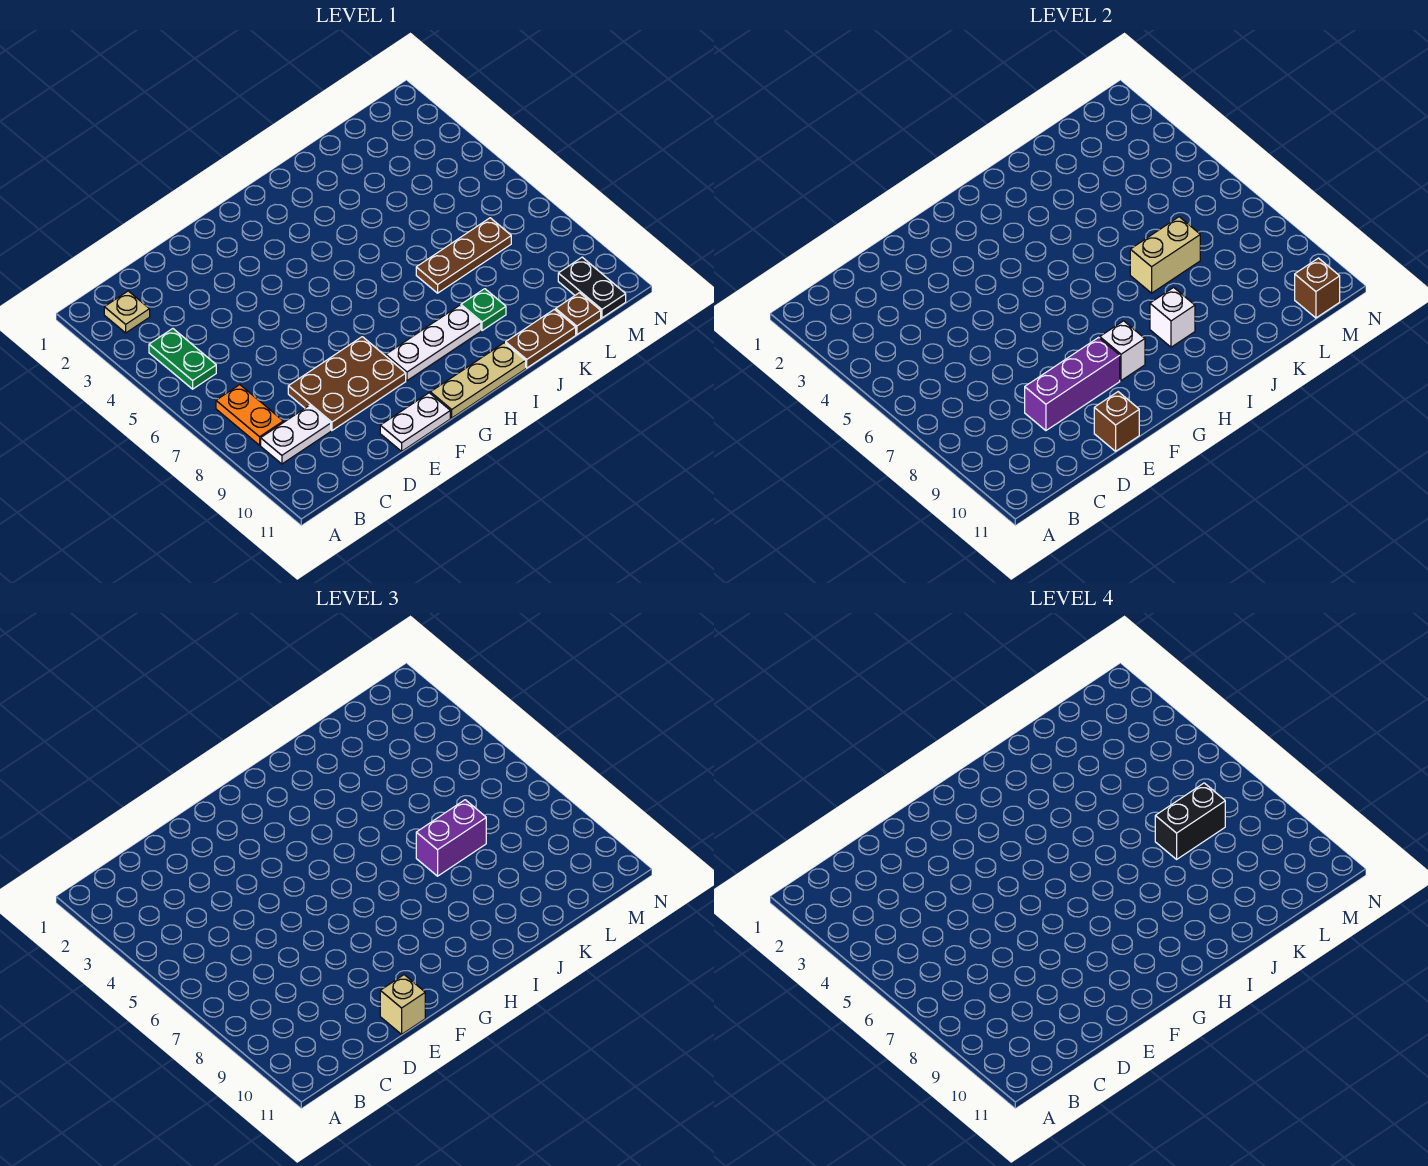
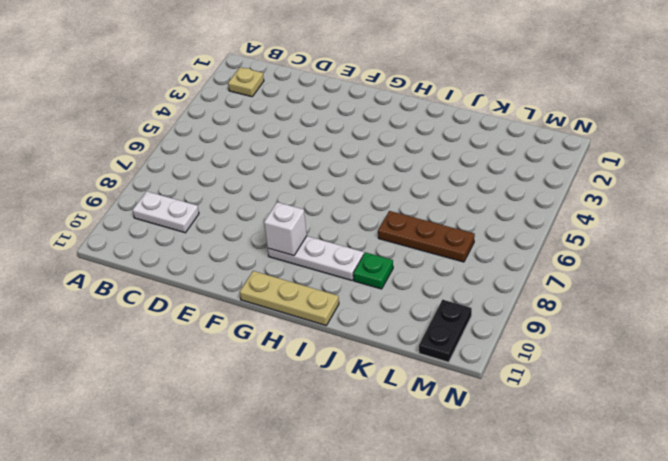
none -> green plate B4:B5 level 1
none -> orange plate B7:B8 level 1
none -> brown plate D8:F9 level 1

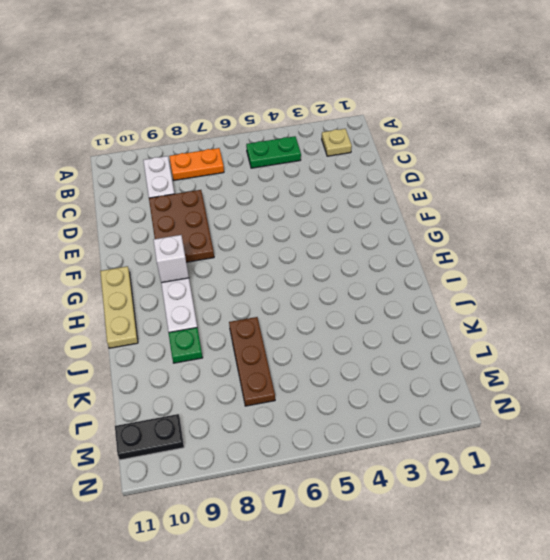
none -> white plate E11:F11 level 1
none -> brown plate J11:K11 level 1
none -> brown plate L11 level 1

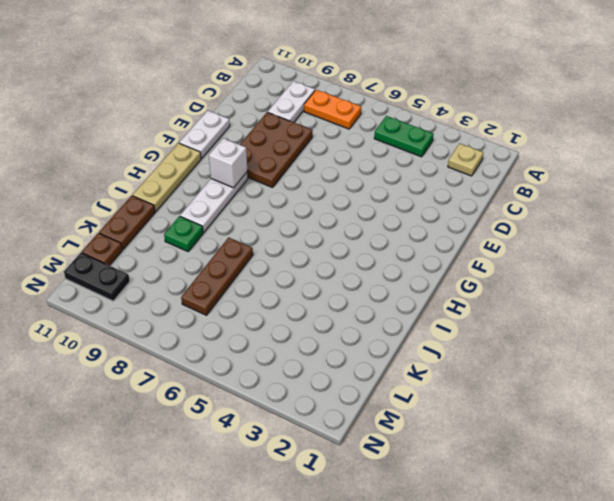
none -> purple brick D9:F9 level 2
none -> brown brick E11 level 2
none -> white brick I9 level 2

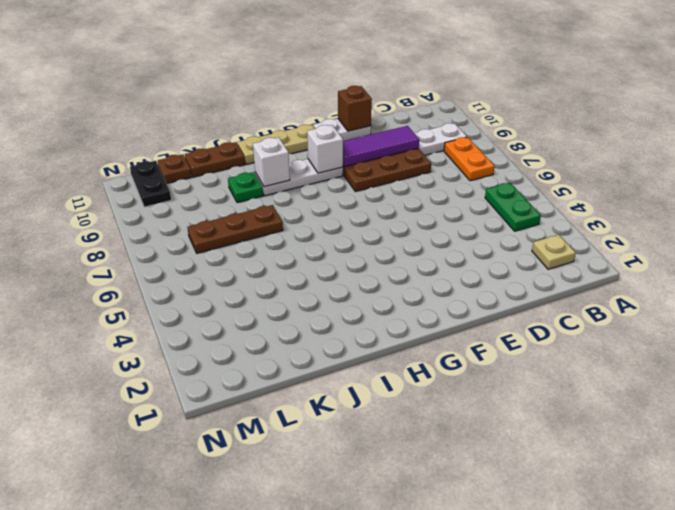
purple tile D9:F9 level 2 -> purple brick D9:F9 level 2
none -> tan brick J7:K7 level 2
none -> brown brick M11 level 2
none -> tan brick E11 level 3

